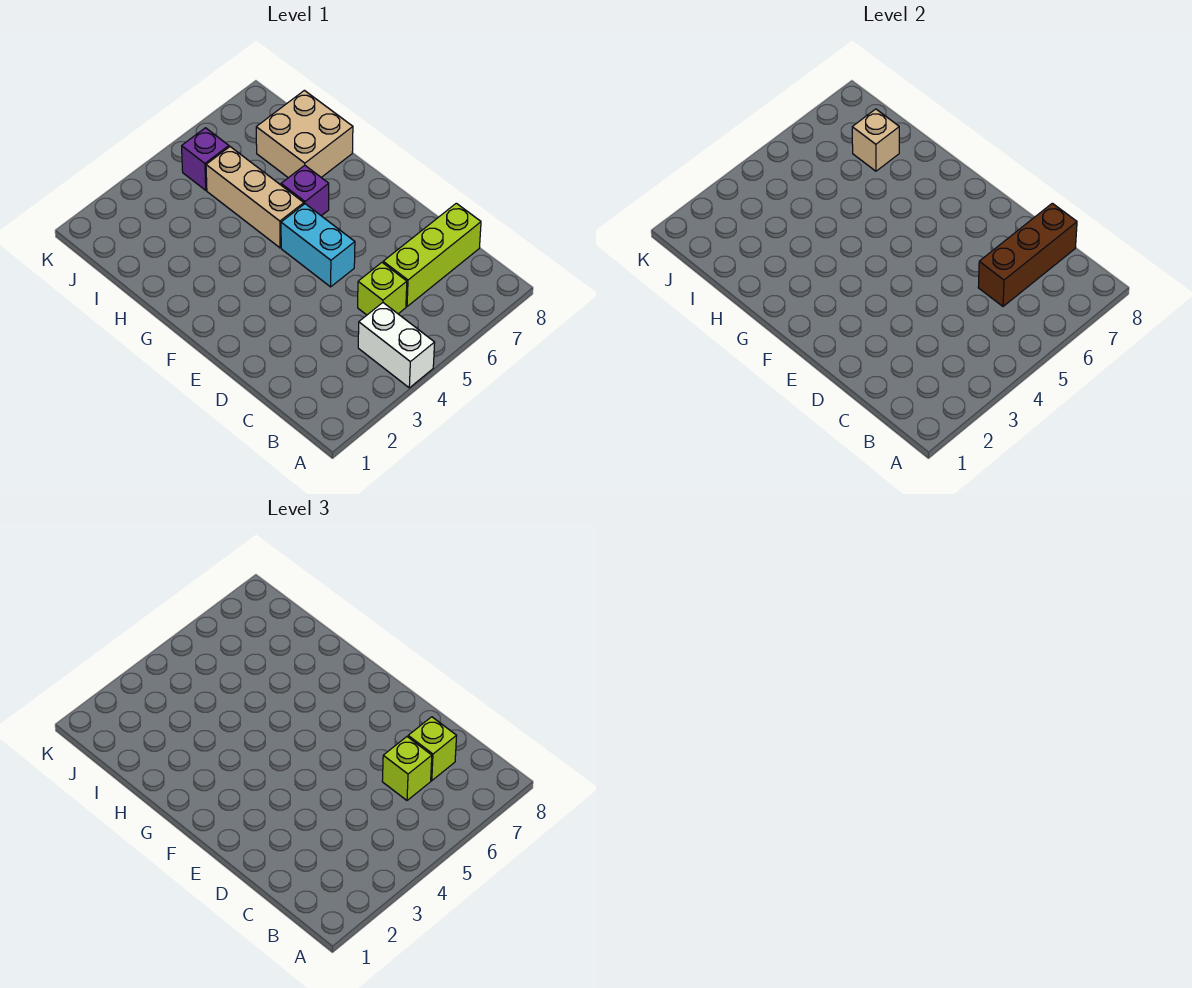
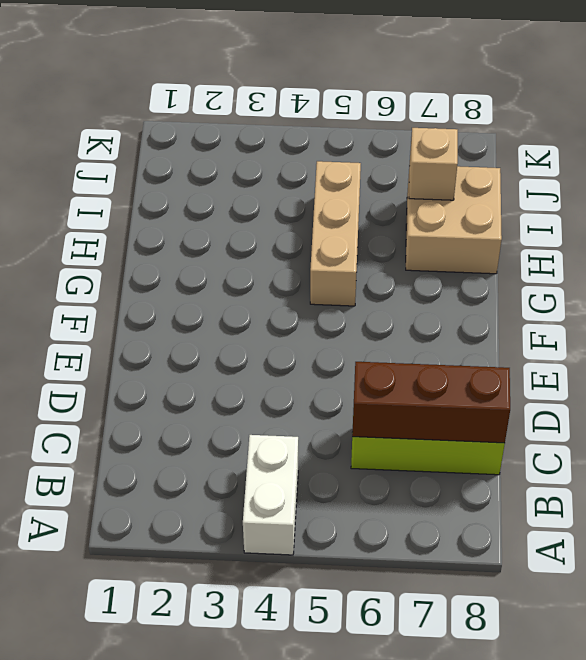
none -> lime brick C5 level 1
none -> cyan brick E5:F5 level 1
none -> purple brick G6 level 1

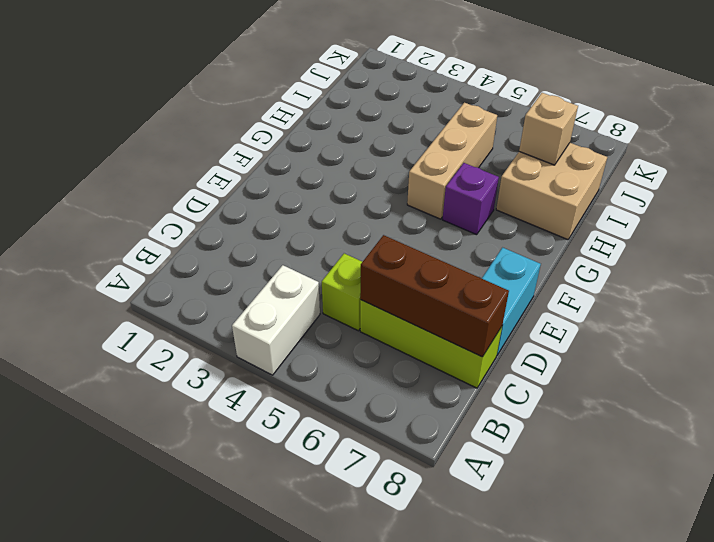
cyan brick D8:E8 level 1 -> cyan brick E5:F5 level 1
none -> purple brick J5 level 1
none -> lime brick C6 level 3
none -> lime brick C7 level 3

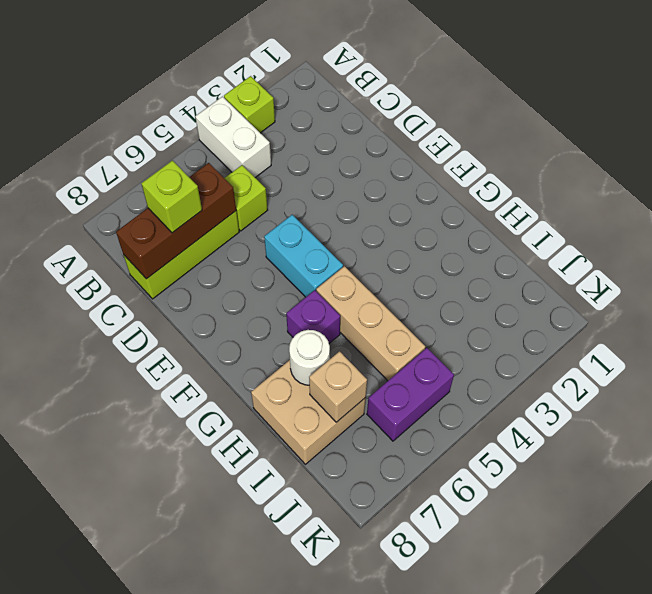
lime brick A3 level 1 -> lime brick C6 level 3
white round brick H7 level 2 -> none
purple brick J5:J6 level 1 -> purple brick J5 level 1

